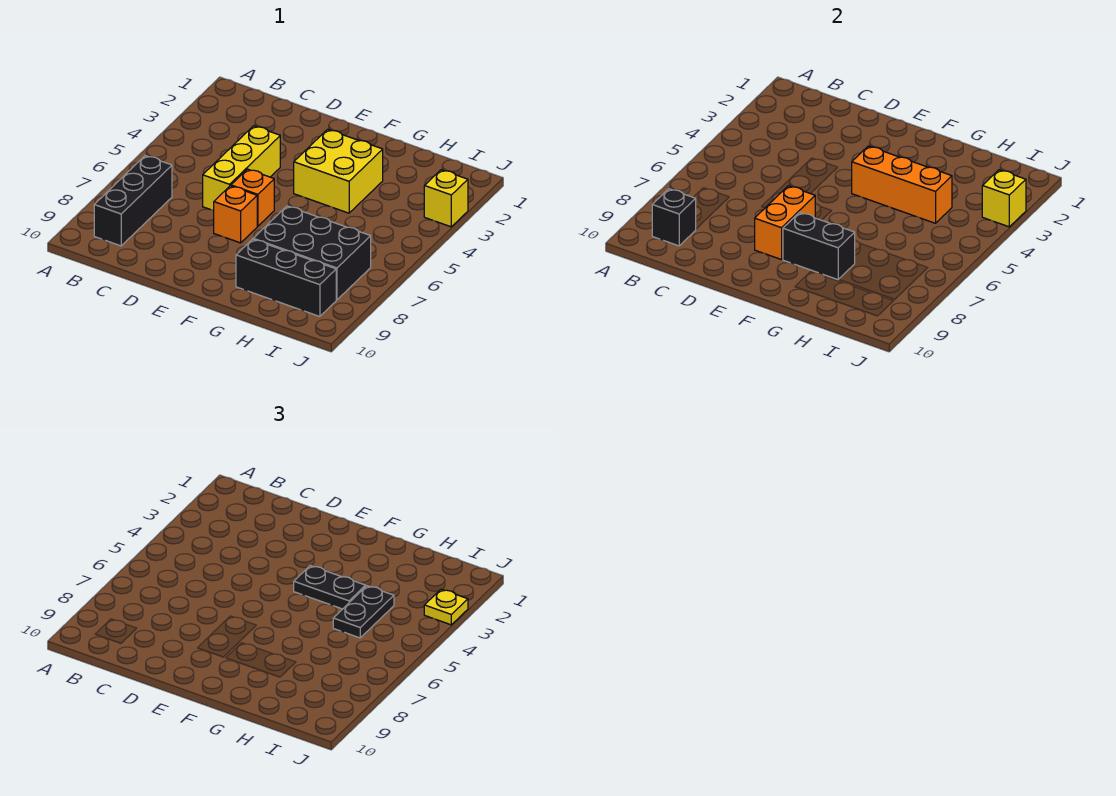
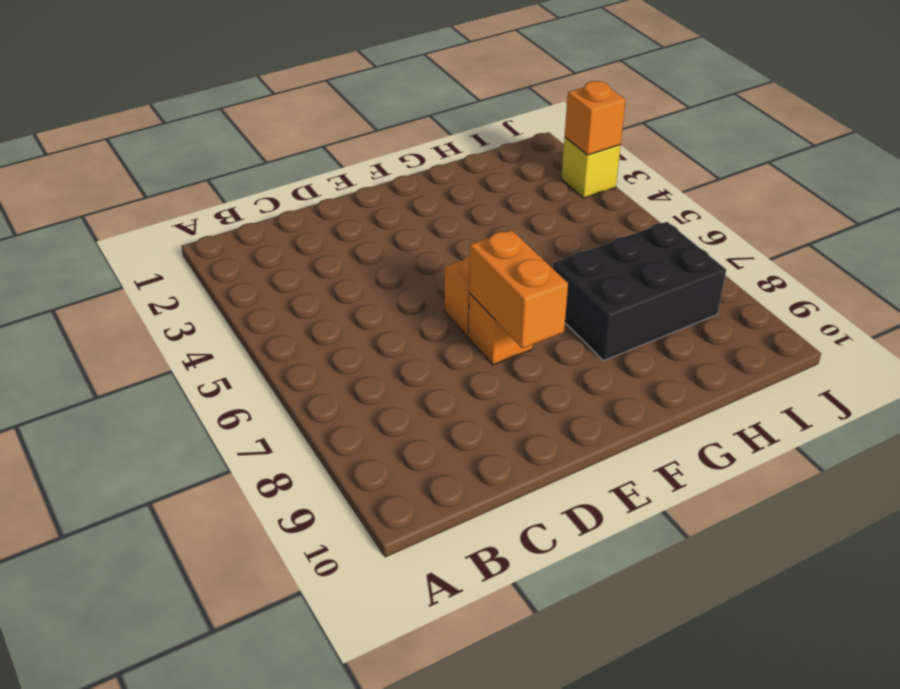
orange brick J3 level 2 -> yellow brick J3 level 2
none -> black brick B7:B9 level 1
none -> yellow brick D4:D6 level 1
none -> yellow brick F3:G4 level 1

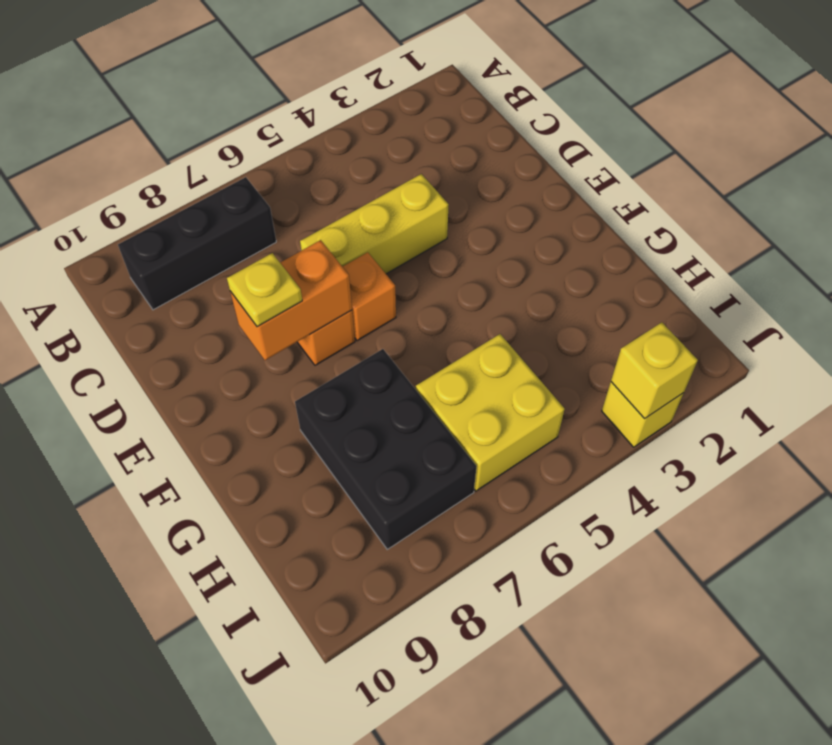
yellow plate E8 level 3 -> yellow plate J3 level 3
yellow brick H5:I6 level 1 -> yellow brick F3:G4 level 1
none -> black brick G9:I9 level 1
none -> black brick B9 level 2
none -> orange brick F4:H4 level 2

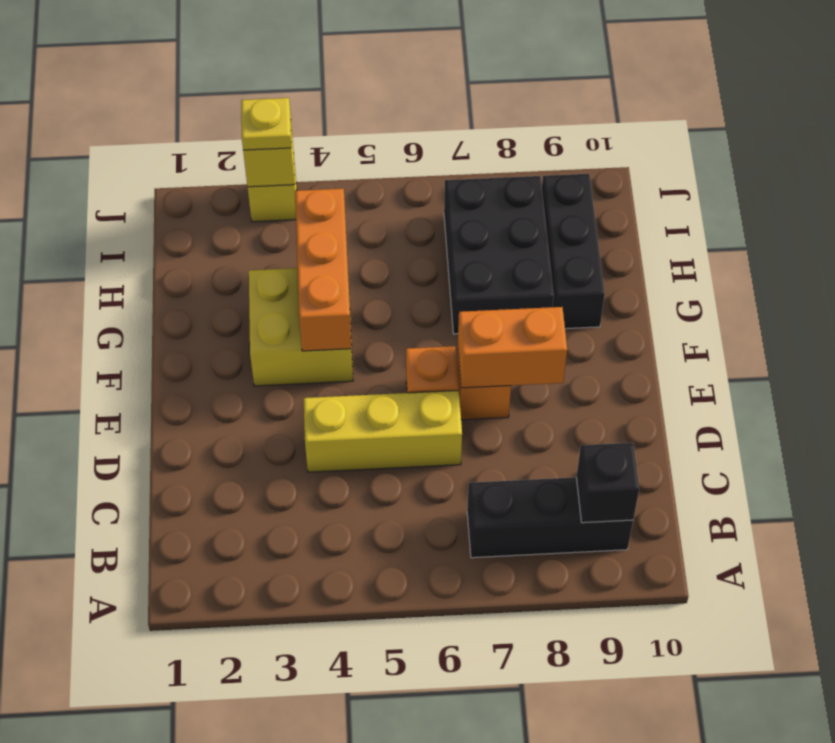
none -> black brick F8:G8 level 2
none -> black plate F4:G4 level 3
none -> black plate H4:H5 level 3

